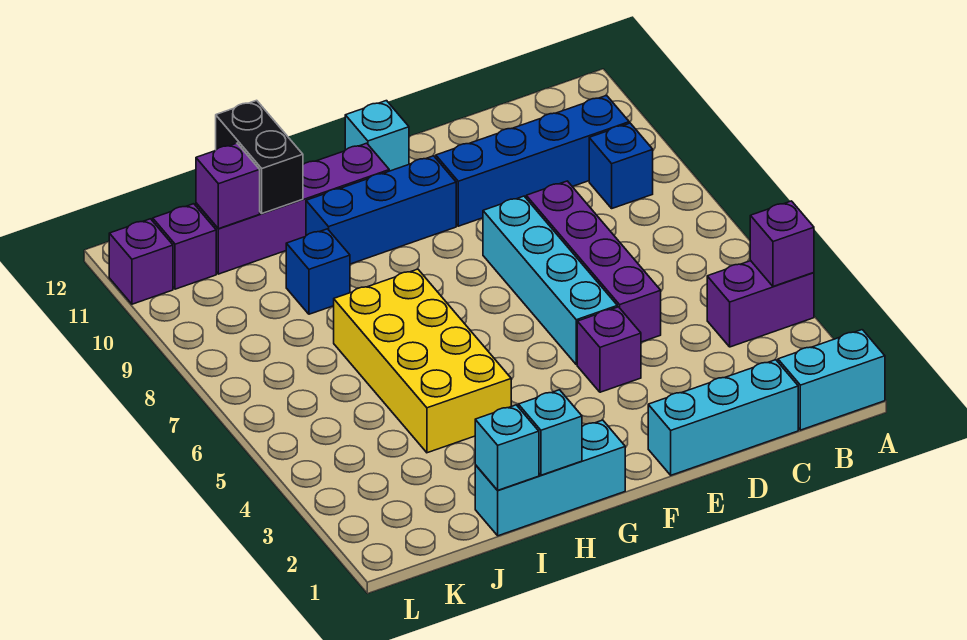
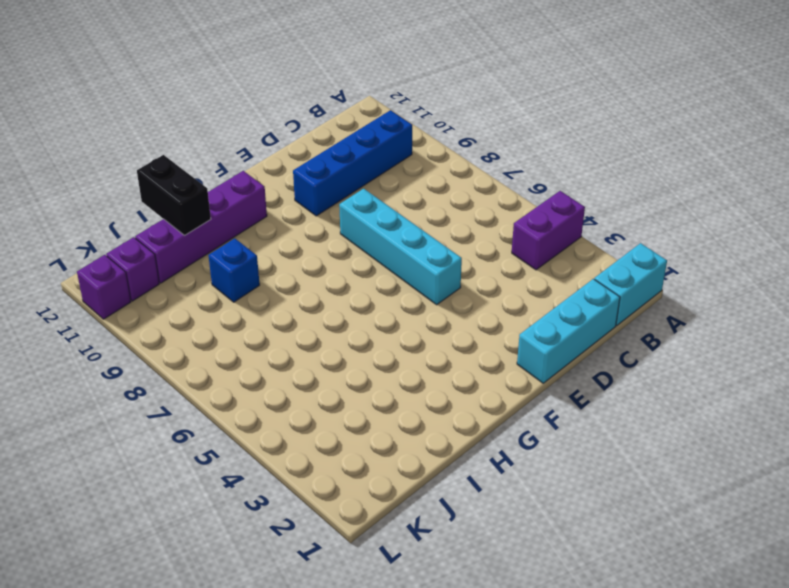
none -> blue brick B9 level 1
none -> purple brick D5:D8 level 1
none -> purple brick E4 level 1

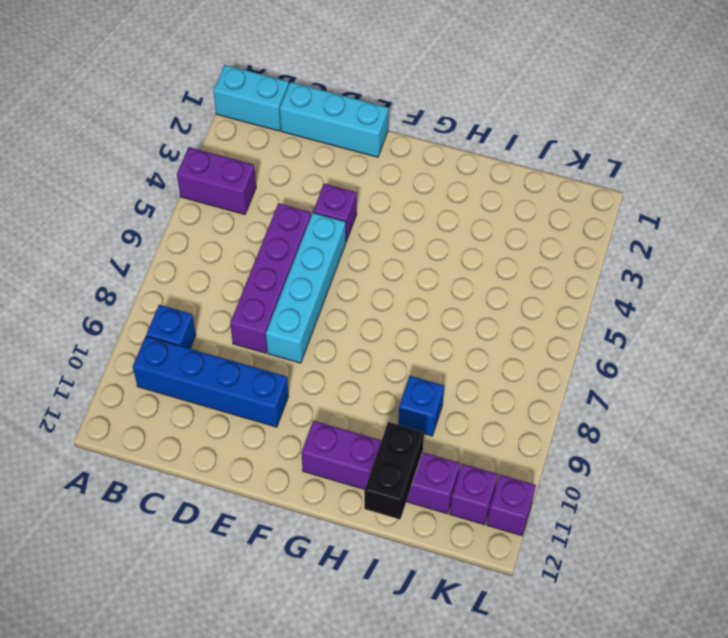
none -> blue brick F10:H10 level 1
none -> cyan brick F12 level 1
none -> cyan brick G1:I1 level 1

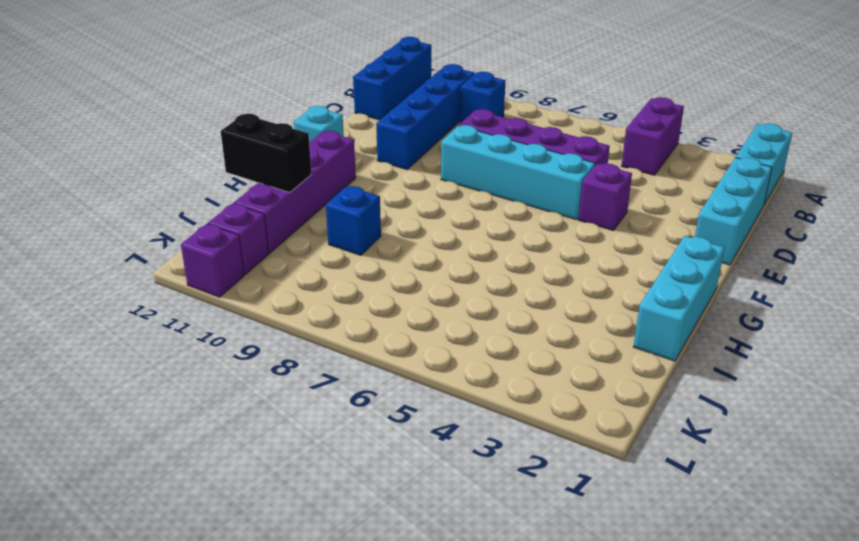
blue brick A12:C12 level 1 -> blue brick F10:H10 level 1
none -> yellow brick H4:I7 level 1
none -> purple brick A4 level 2
none -> cyan brick H1 level 2

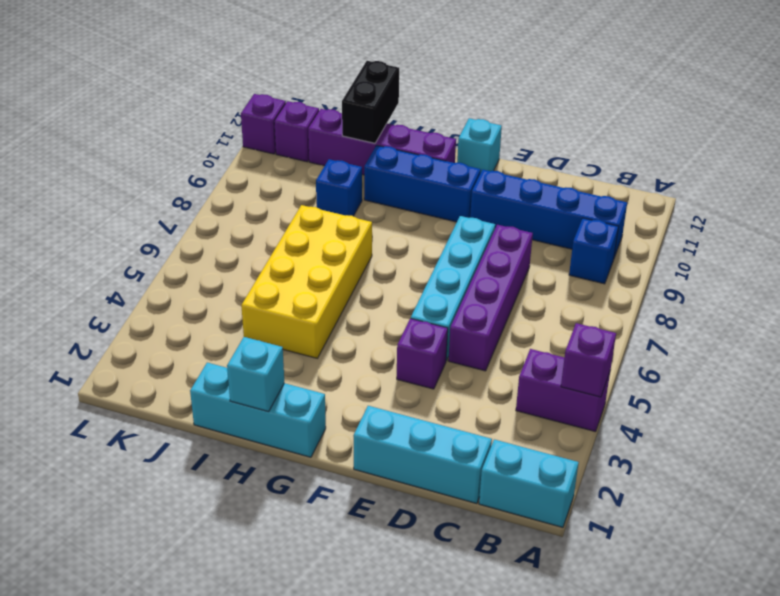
none -> cyan brick I1 level 2
none -> purple brick J11 level 2

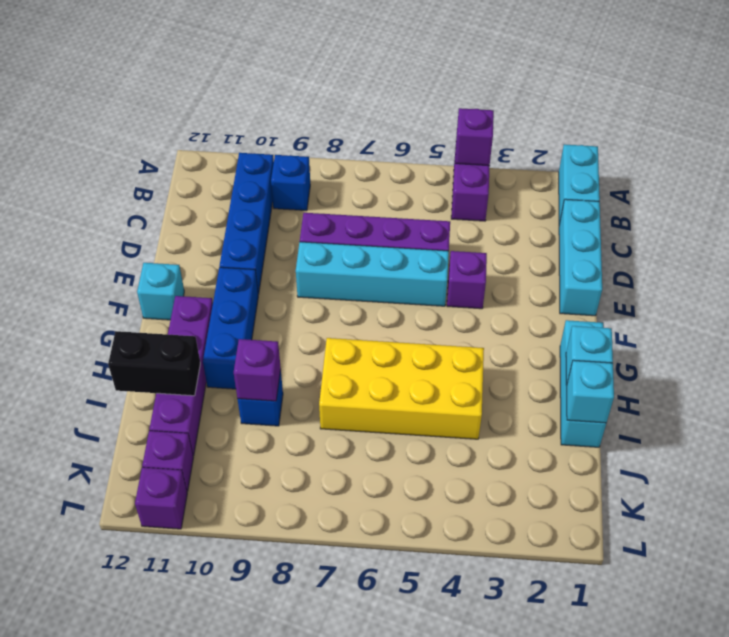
purple brick I9 level 2 -> purple brick J11 level 2

